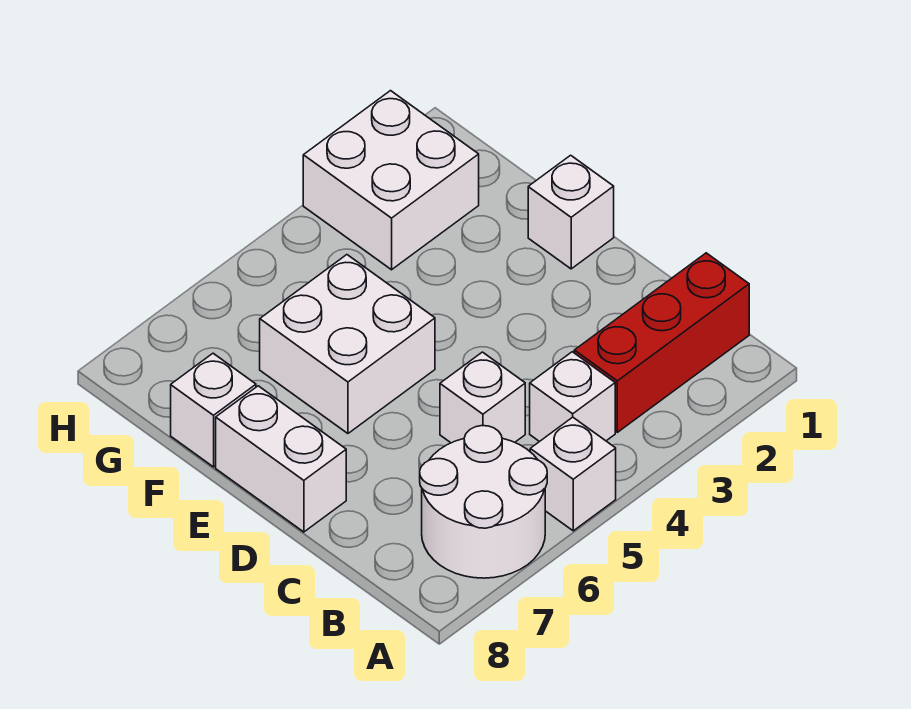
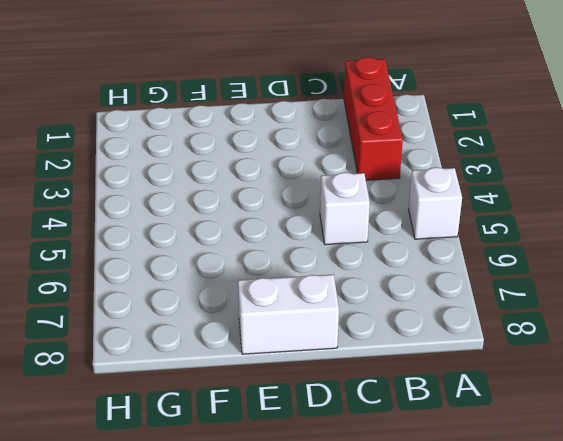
none -> white round brick A6:B7 level 1
none -> white brick B4 level 1

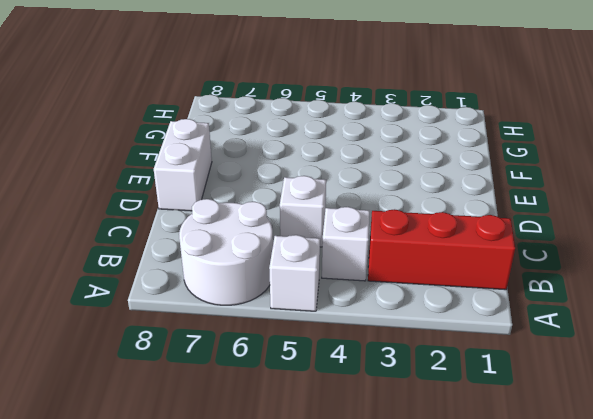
none -> white brick E1 level 1
none -> white brick E5:F6 level 1

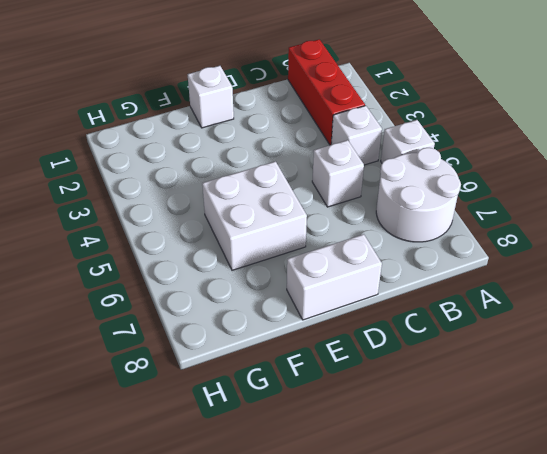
none -> white brick F8 level 1
none -> white brick G2:H3 level 1

